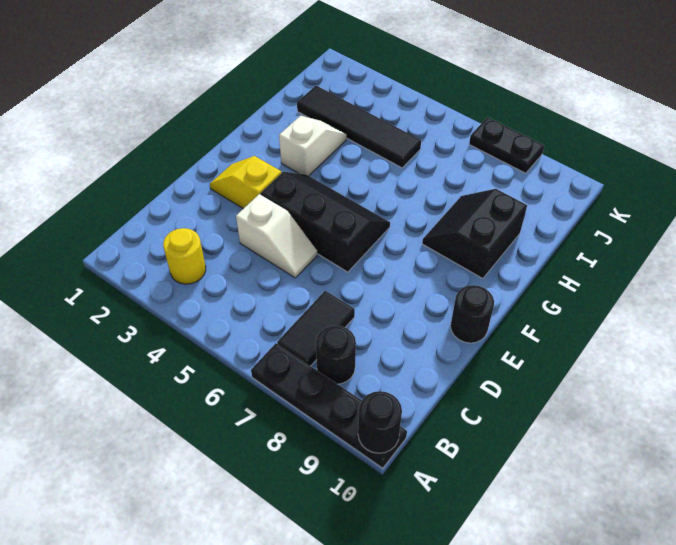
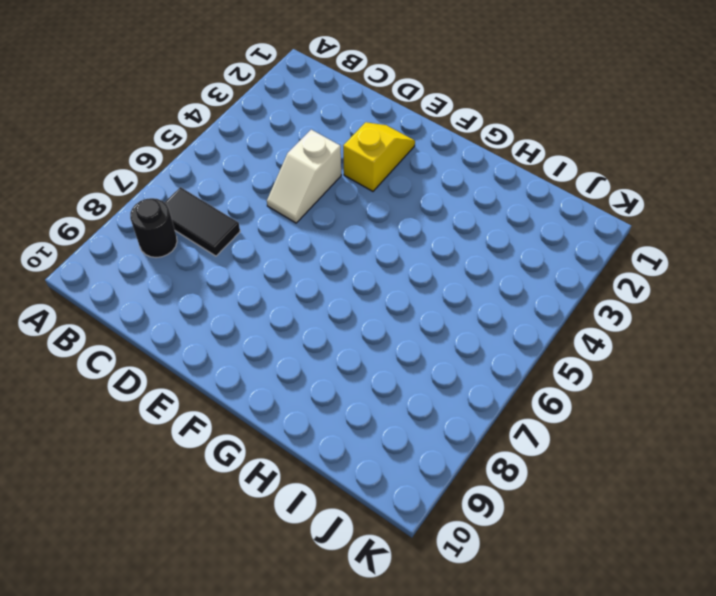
none -> black plate A7:A10 level 1
none -> yellow round brick B3 level 1
none -> black slope E4:F6 level 1 top E

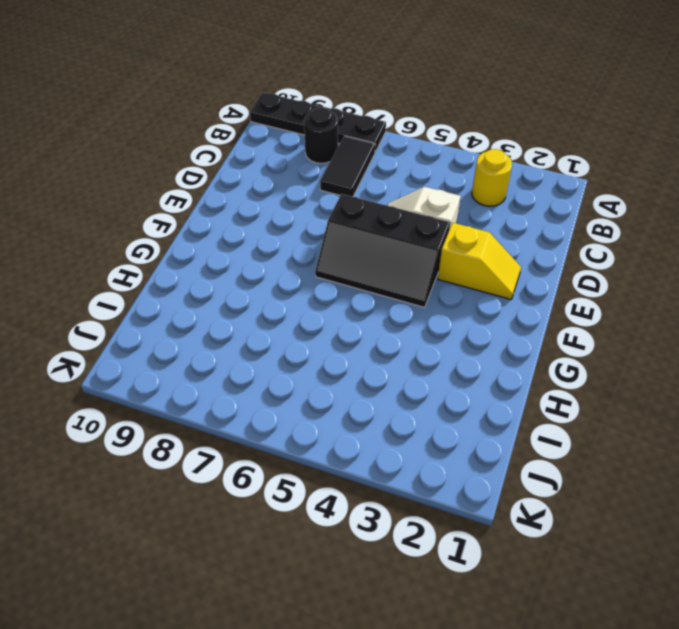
none -> black round brick E10 level 1
none -> white slope G3:H3 level 1 top G
none -> black slope G8:H9 level 1 top 9

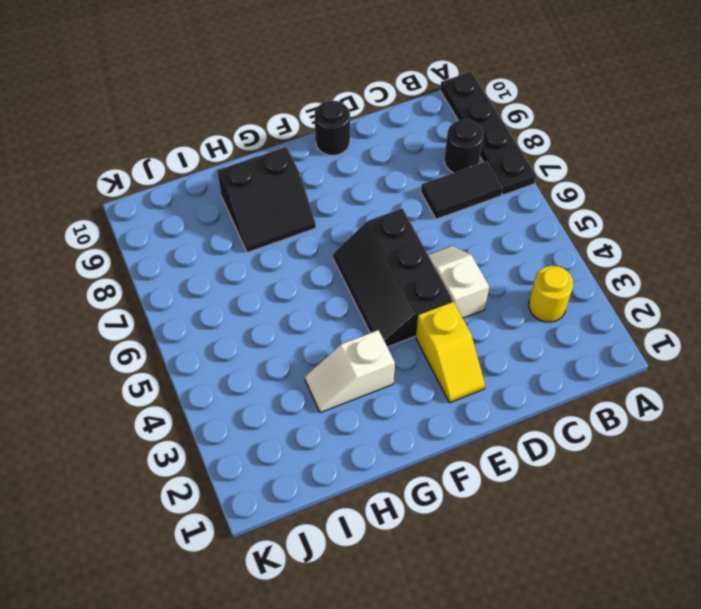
none -> black tile I2:I5 level 1
none -> black plate K7:K8 level 1
none -> black round brick A10 level 2

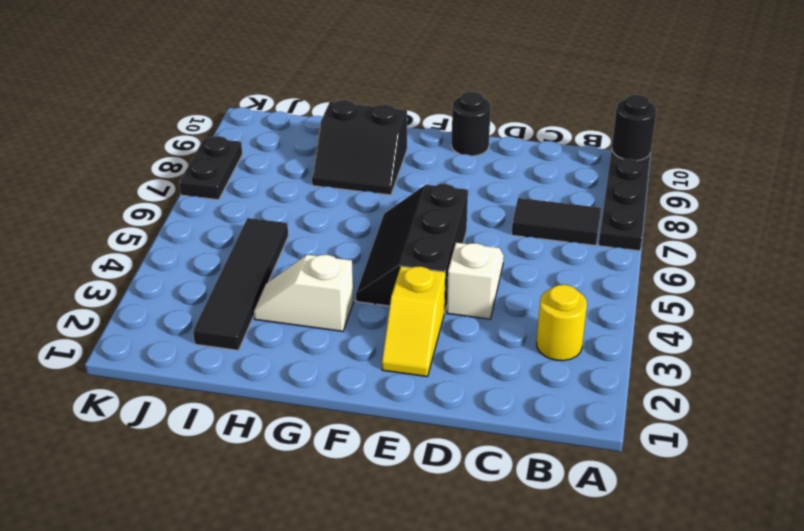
none -> black round brick B8 level 1

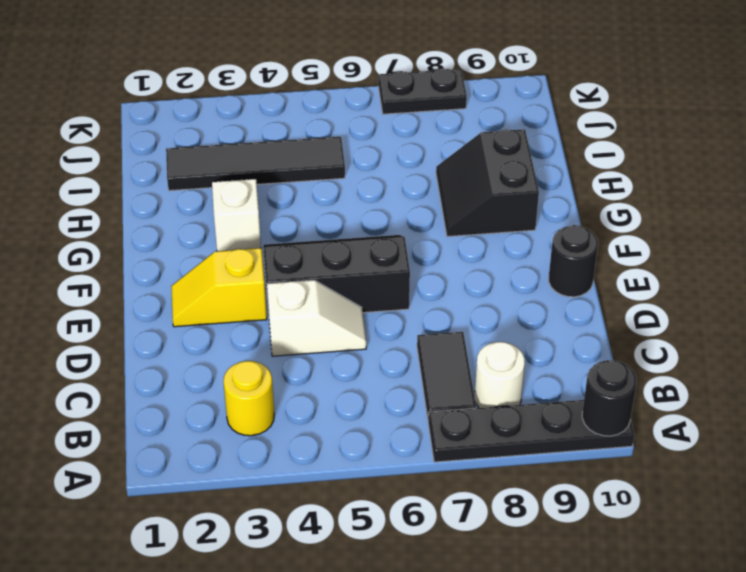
white round brick B8 level 1 -> black round brick B8 level 1

